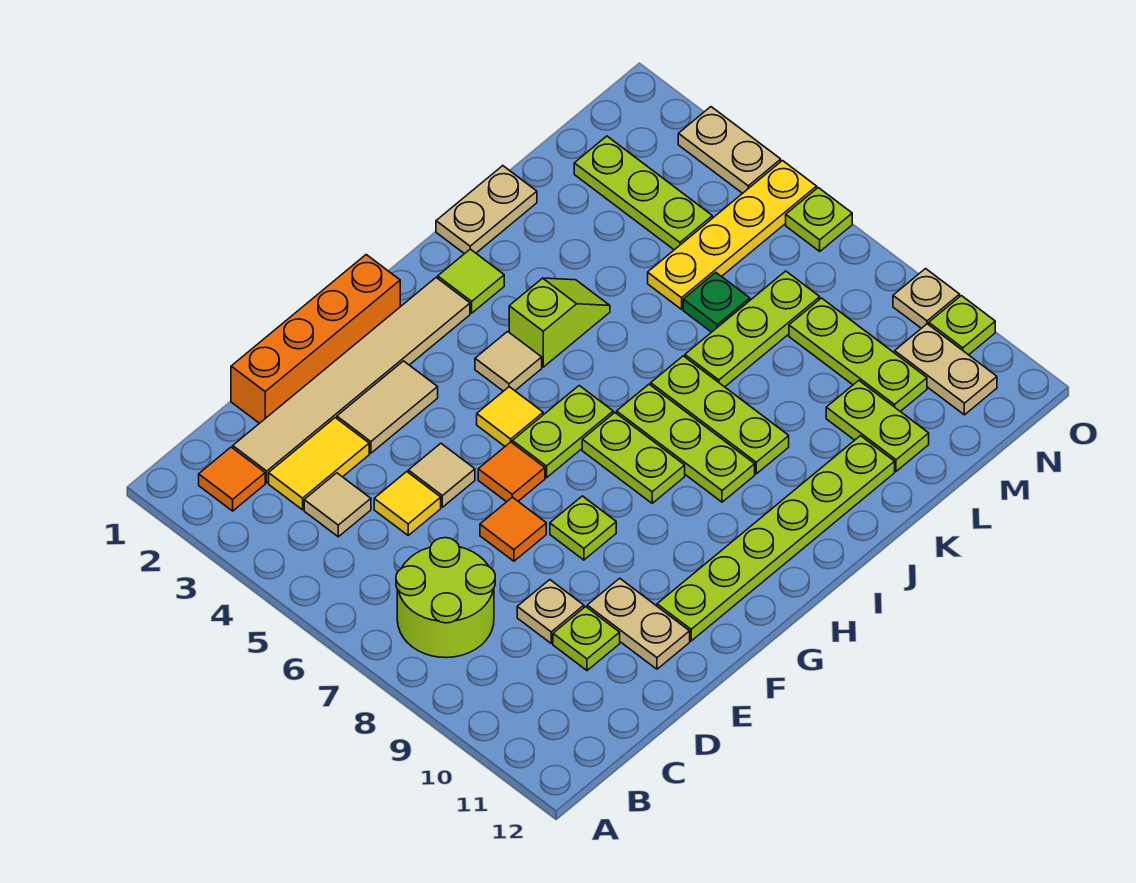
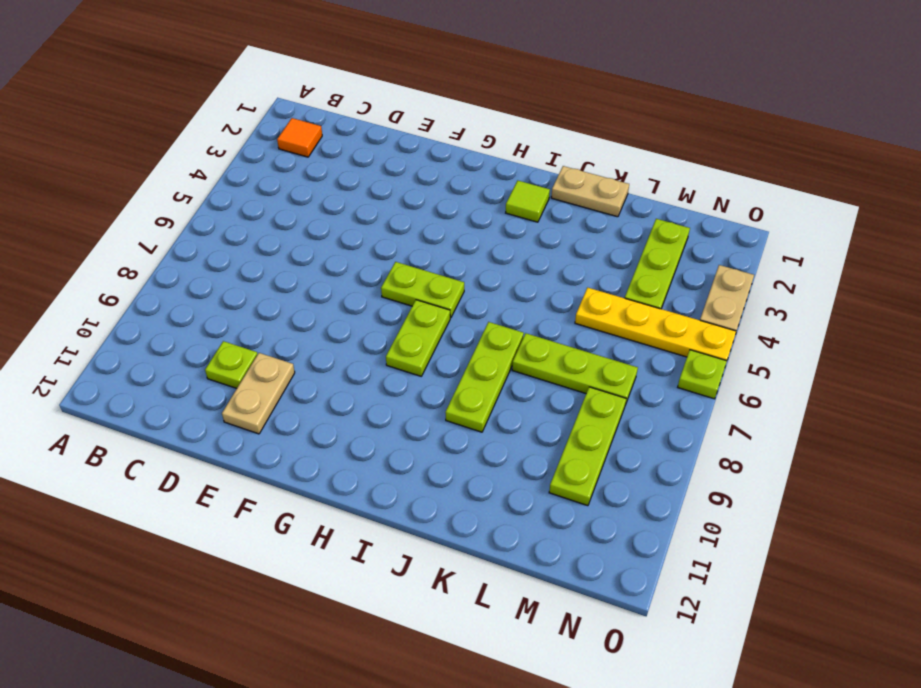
none -> lime round brick B7:C8 level 1
none -> tan tile C2:H2 level 1
none -> yellow tile C3:D3 level 1
none -> tan tile C4 level 1

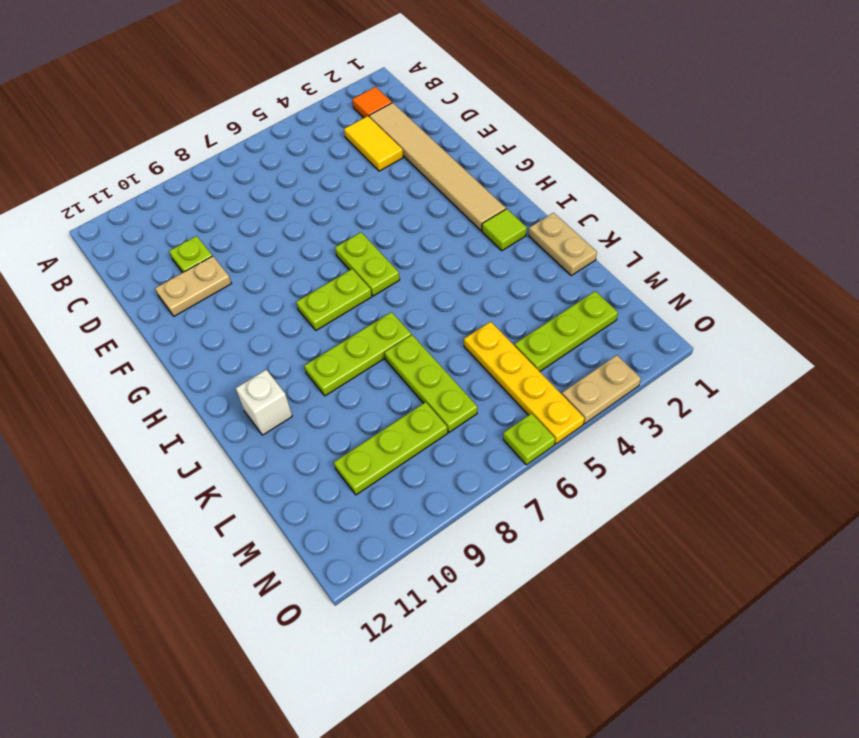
white brick J11 level 1 -> lime plate F11:K11 level 1
none -> lime round brick B7:C8 level 1
none -> tan tile C4 level 1
none -> orange brick D1:G1 level 1
none -> yellow tile D5 level 1

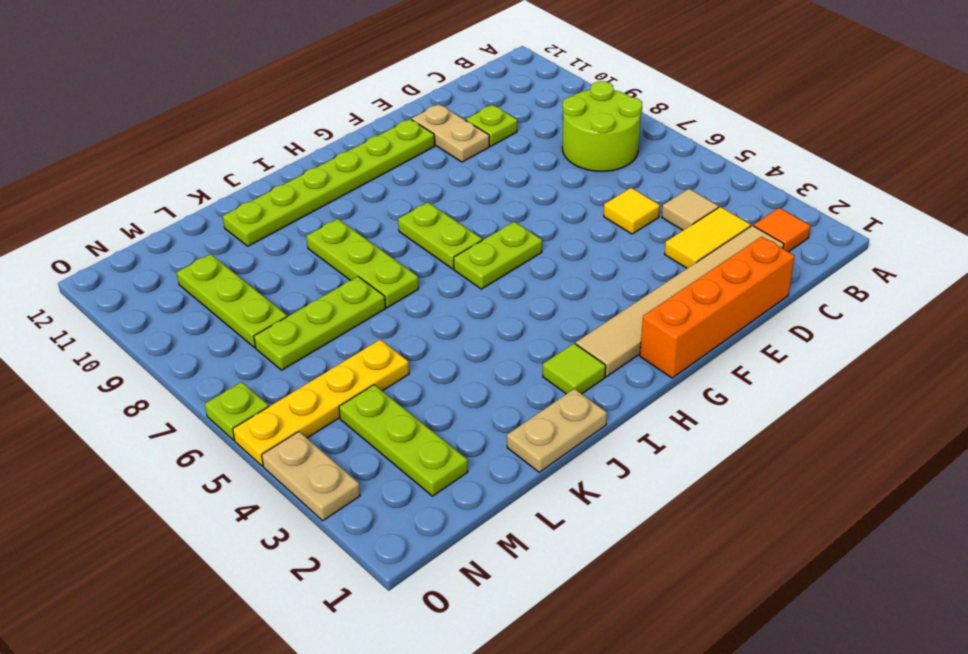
none -> tan plate D9 level 1
none -> tan tile E3:F3 level 1
none -> tan tile E5 level 1
none -> orange tile E7 level 1

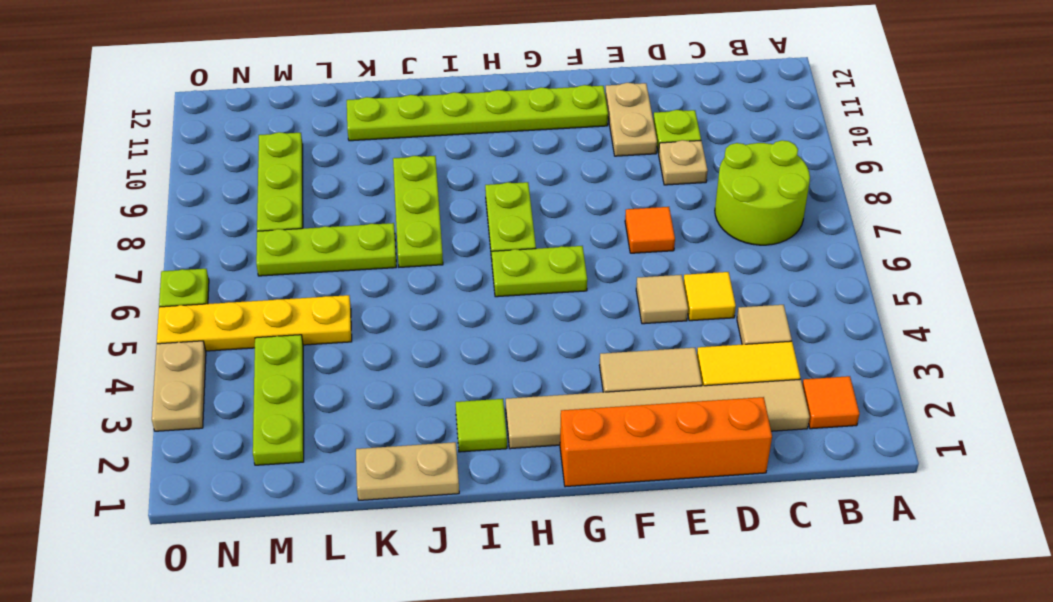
none -> orange tile F6 level 1
none -> lime plate F8 level 1
none -> yellow tile G5 level 1
none -> tan tile H4 level 1

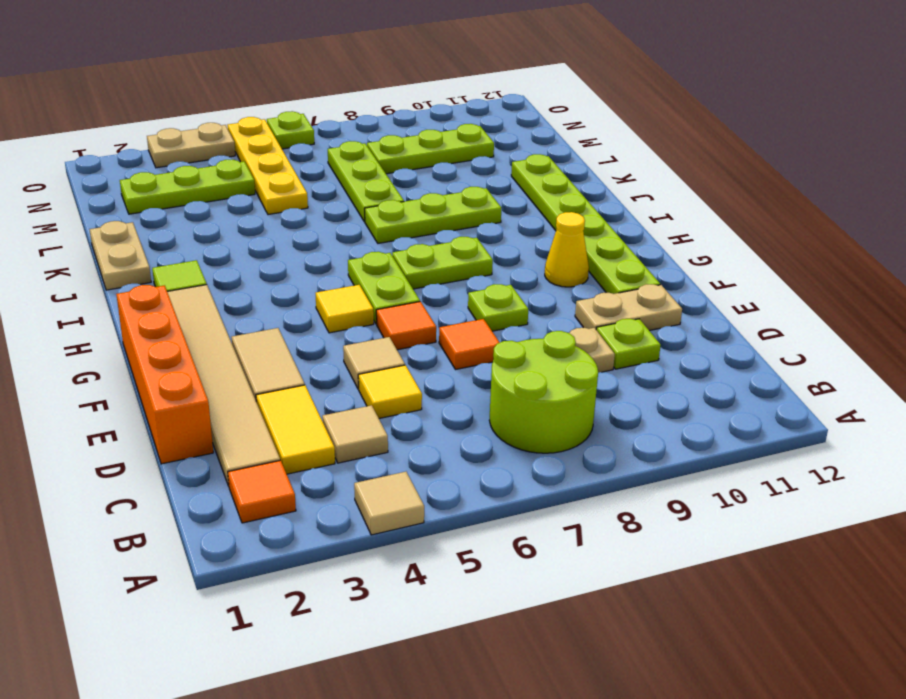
tan tile A4 level 1 -> tan tile H4 level 1
yellow cone G10 level 1 -> none
none -> lime slope I4:J4 level 1 top I
none -> lime plate I7:I9 level 1
none -> green plate L6 level 1
none -> lime plate L10:L11 level 1

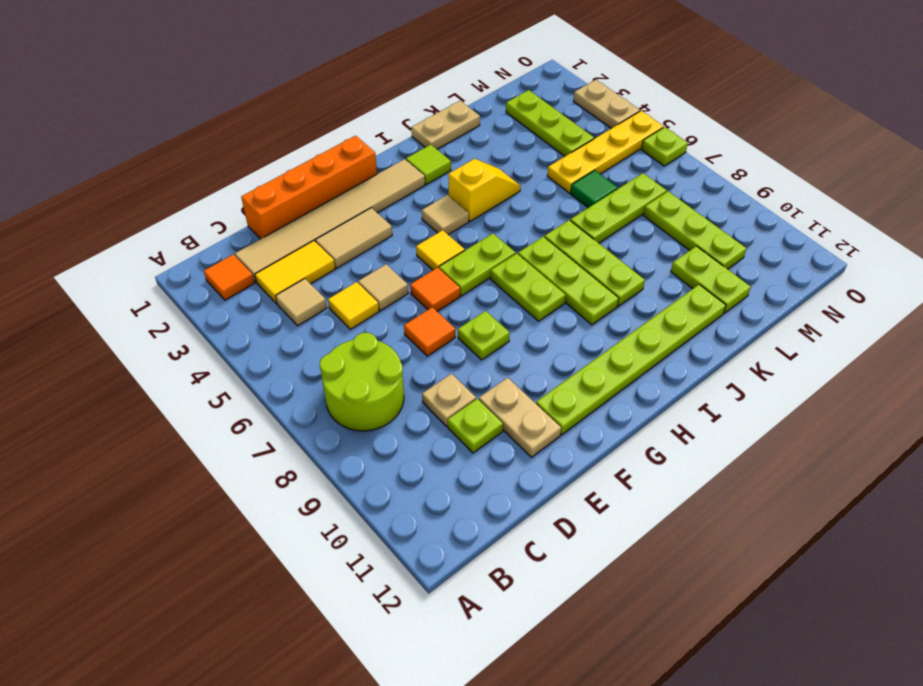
yellow slope I4:J4 level 1 top I -> lime slope I4:J4 level 1 top I
green tile L6 level 1 -> green plate L6 level 1
none -> tan plate N10:N11 level 1
none -> tan plate O9 level 1
none -> lime plate O10 level 1

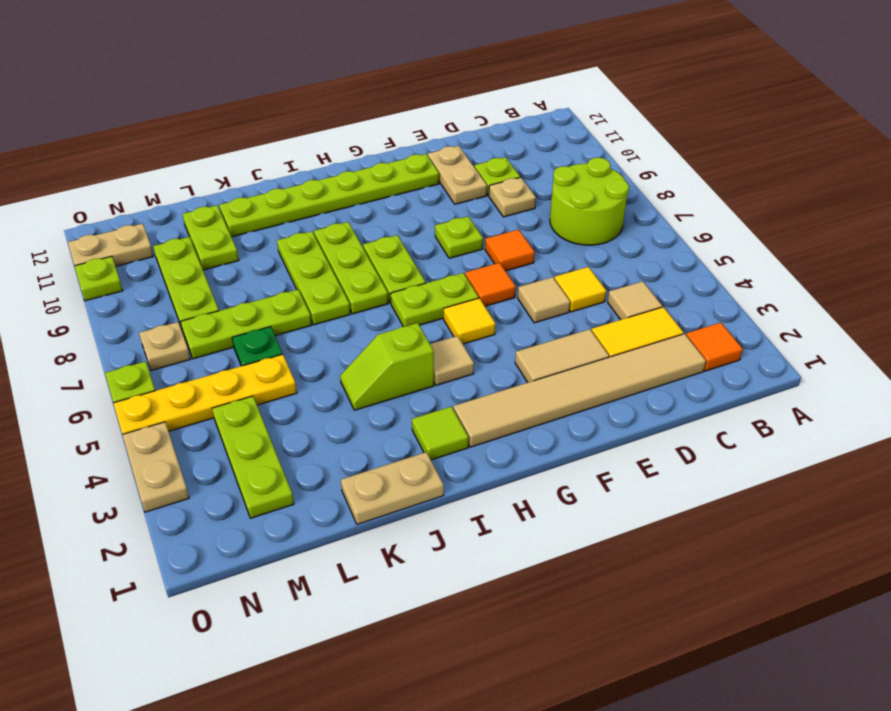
tan plate N7 level 1 -> tan plate O9 level 1
tan plate N11:O11 level 1 -> tan plate N10:N11 level 1
none -> orange brick D1:G1 level 1

